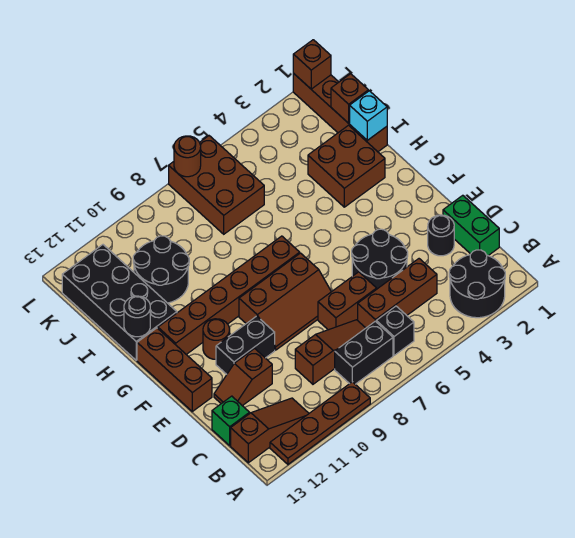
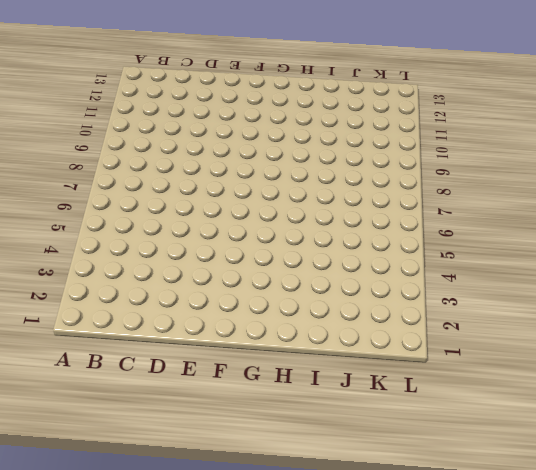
none -> black round brick A2:B3 level 1
none -> brown plate A9:A12 level 1
none -> black brick B6 level 1

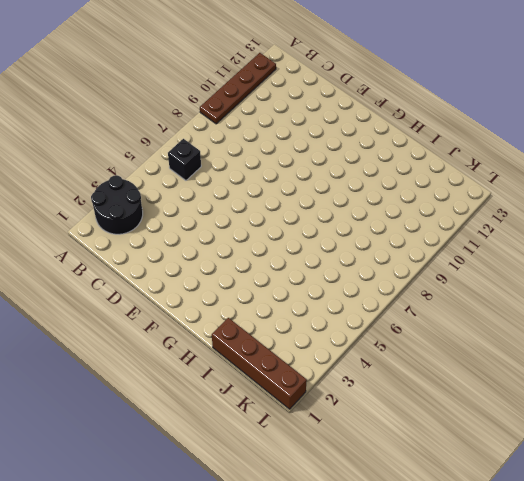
none -> black brick B7:B8 level 1
none -> brown slope B11:B13 level 1 top 13
none -> green brick C1:D1 level 1

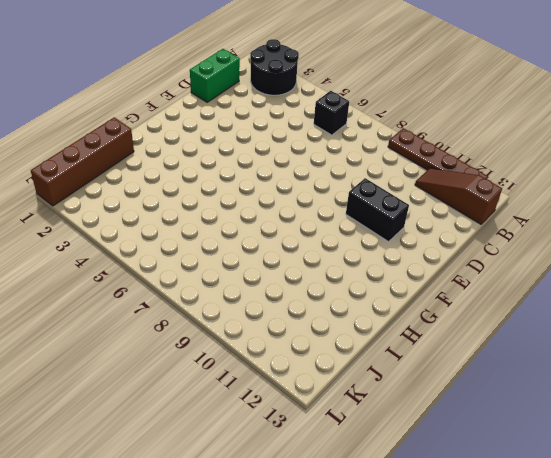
none -> black brick B7:B8 level 1
none -> brown brick C4:C6 level 1
none -> brown slope C7:C9 level 1 top 9

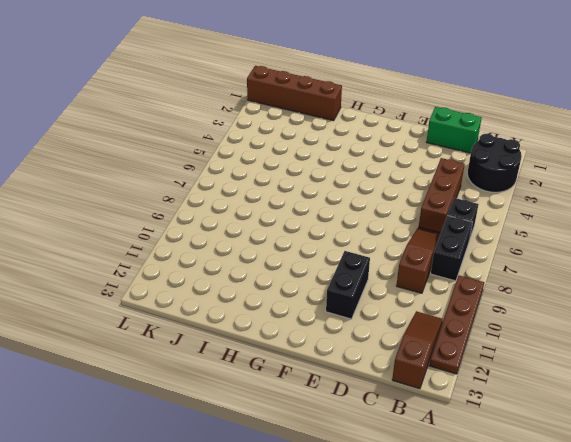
none -> green brick C13 level 1
none -> black round brick D2 level 1
none -> black round brick D4:E5 level 1

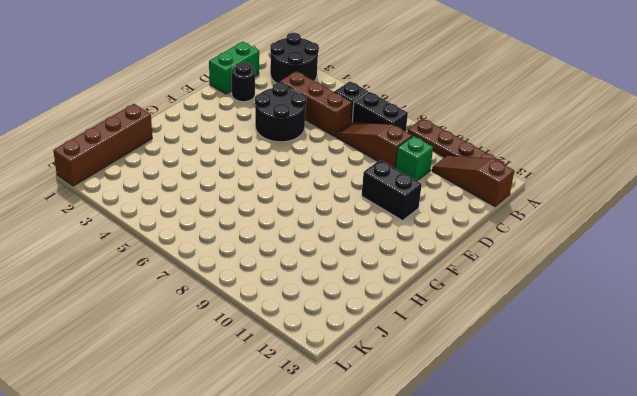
green brick C10 level 1 -> green brick C13 level 1
none -> brown brick D6:D7 level 1
none -> brown slope D11:D12 level 1 top 11
none -> brown slope E7:F9 level 1 top F

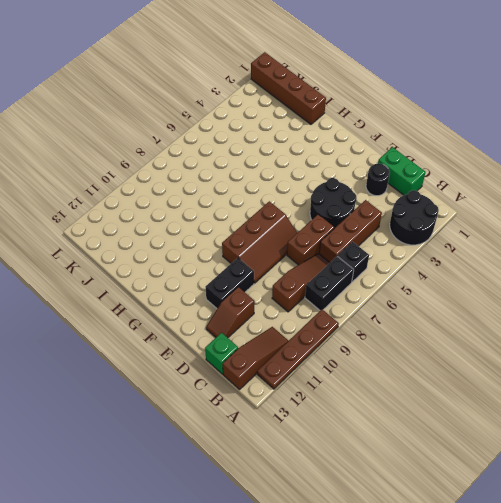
none -> brown brick E13:G13 level 1
none -> brown round brick F11 level 1
none -> brown brick G7:G12 level 1

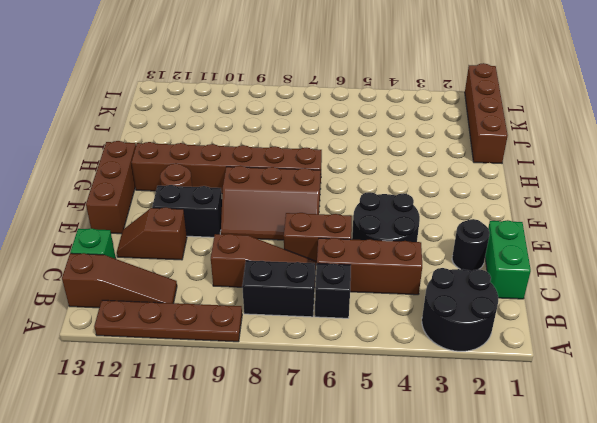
none -> brown brick H2:I3 level 1
none -> black brick H12:K13 level 1
none -> black round brick I10:J11 level 1

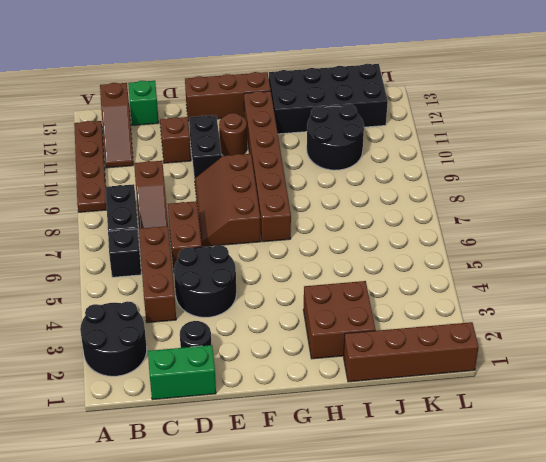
none -> brown brick J6:L7 level 1
none -> black round brick H13 level 2
none -> cyan brick I1 level 2

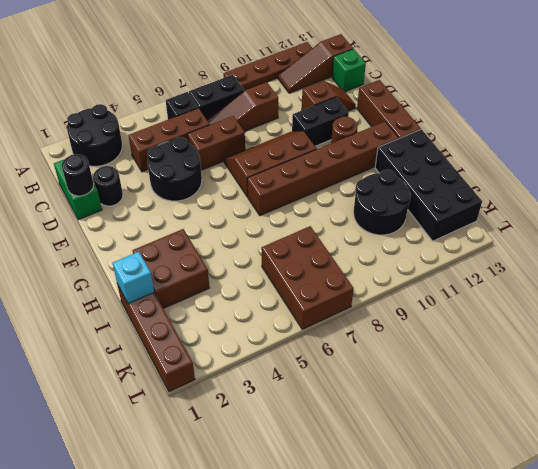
black round brick D1 level 2 -> black round brick H13 level 2
none -> brown brick J1 level 2
none -> brown brick L1 level 2
none -> brown round brick L7 level 2

